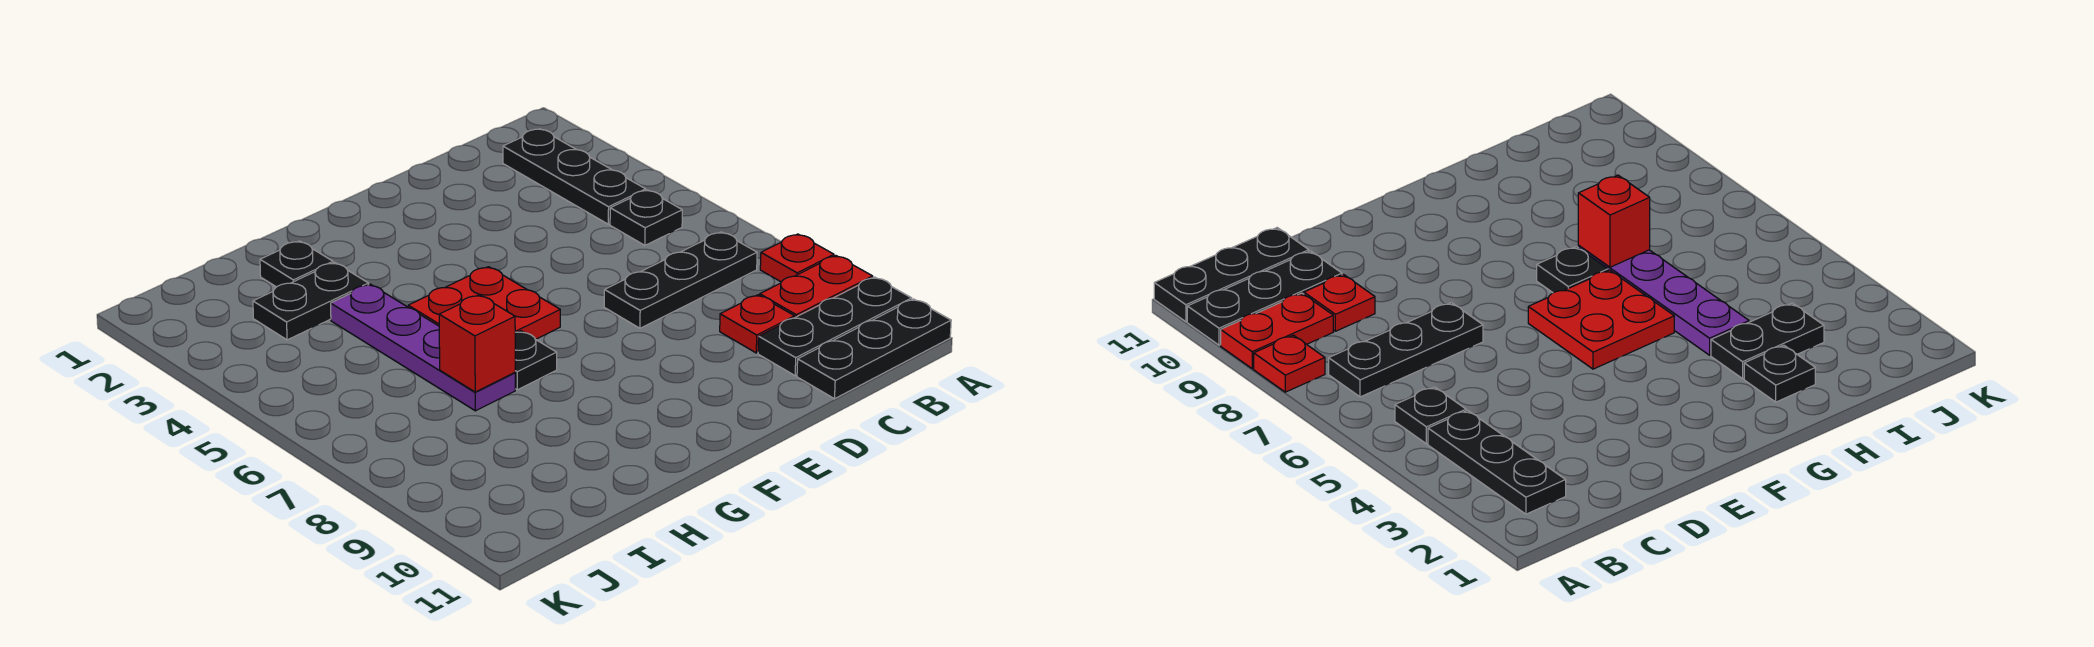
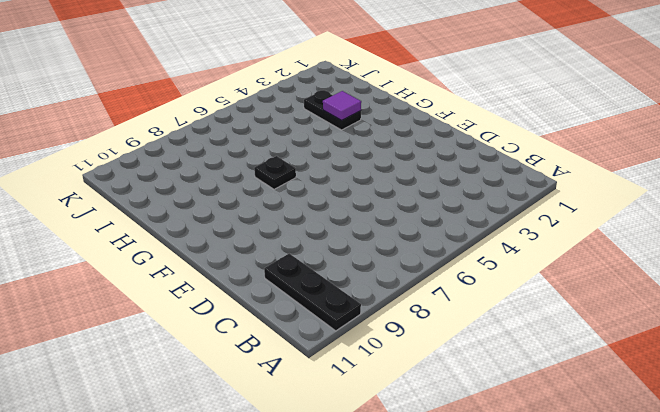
purple tile H3 level 2 -> none
none -> red plate A8 level 1
none -> red plate A9:B9 level 1
none -> black plate A11:C11 level 1

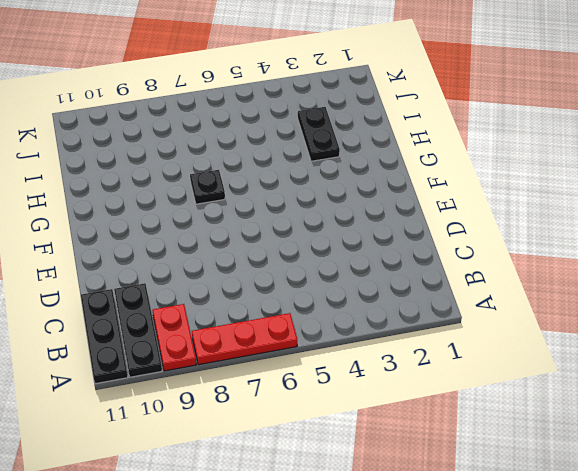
red plate A6:A8 level 1 -> red plate A8 level 1
none -> black plate B2:B4 level 1
none -> black plate B5 level 1
none -> black plate B7:D7 level 1

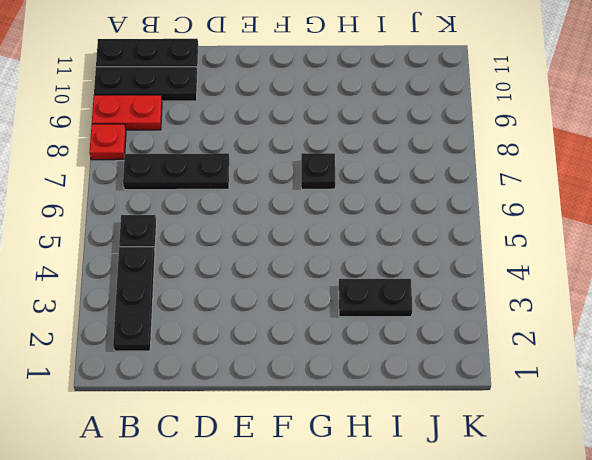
none -> red plate C9 level 1
none -> red plate F5:G6 level 1
none -> black plate H2 level 1

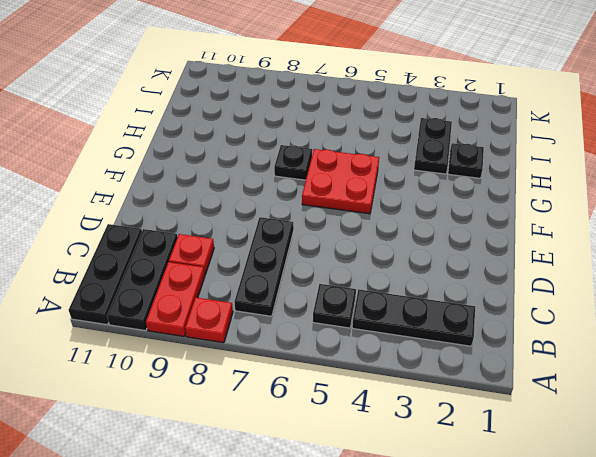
none -> purple plate H4:H7 level 1
none -> red brick H7 level 2

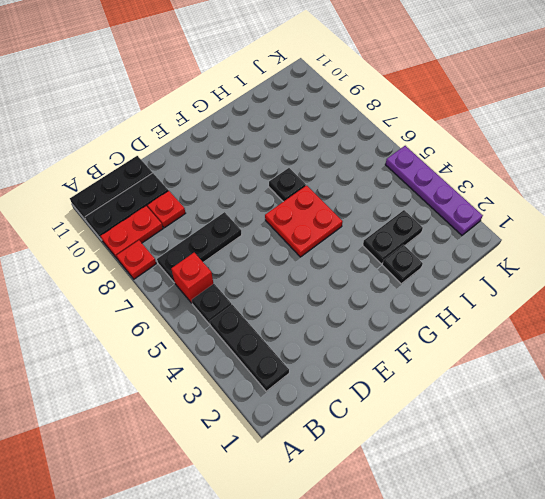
red brick B6 level 1 -> red brick H7 level 2
purple plate K2:K5 level 1 -> purple plate H4:H7 level 1

